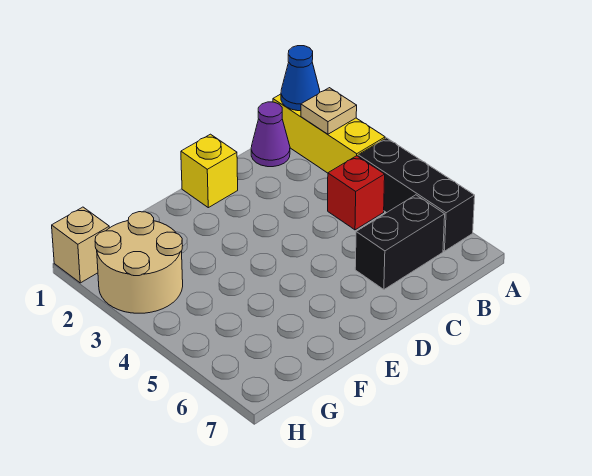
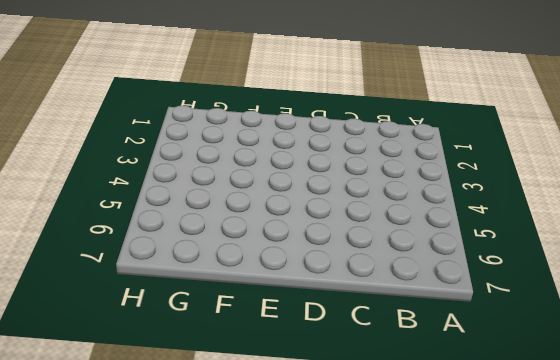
none -> yellow brick A1:A3 level 1
none -> black brick A4:A6 level 1

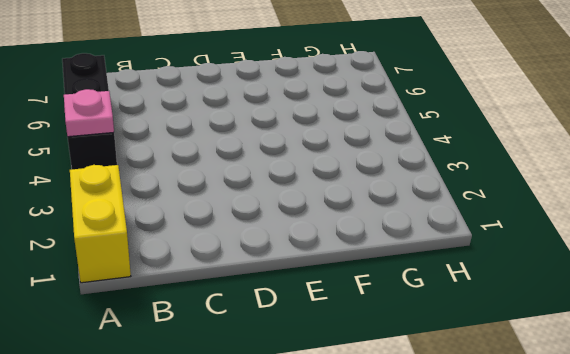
yellow brick A1:A2 level 1 -> yellow brick A1:A3 level 1
pink plate A4 level 2 -> none
none -> purple cone B1 level 1
none -> red brick B4 level 1

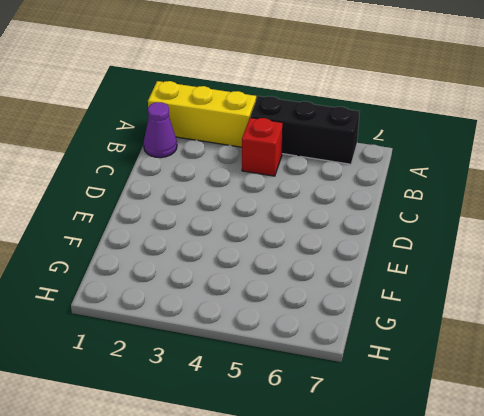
none -> black brick B6:C6 level 1
none -> yellow brick D1 level 1

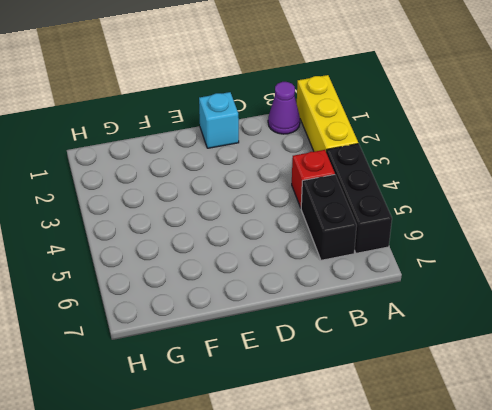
black brick B5:B6 level 1 -> black brick B6:C6 level 1
cyan brick D1 level 1 -> yellow brick D1 level 1
none -> tan round brick G2:H3 level 1
none -> tan brick H1 level 1

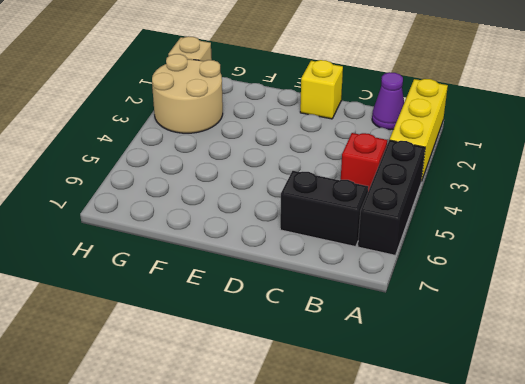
none -> blue cone A1 level 2
none -> tan plate A2 level 2

